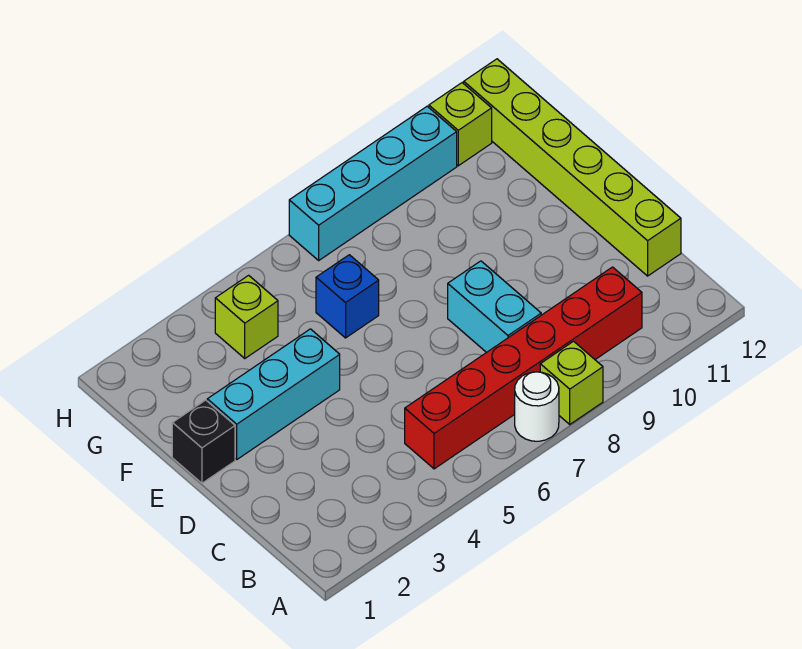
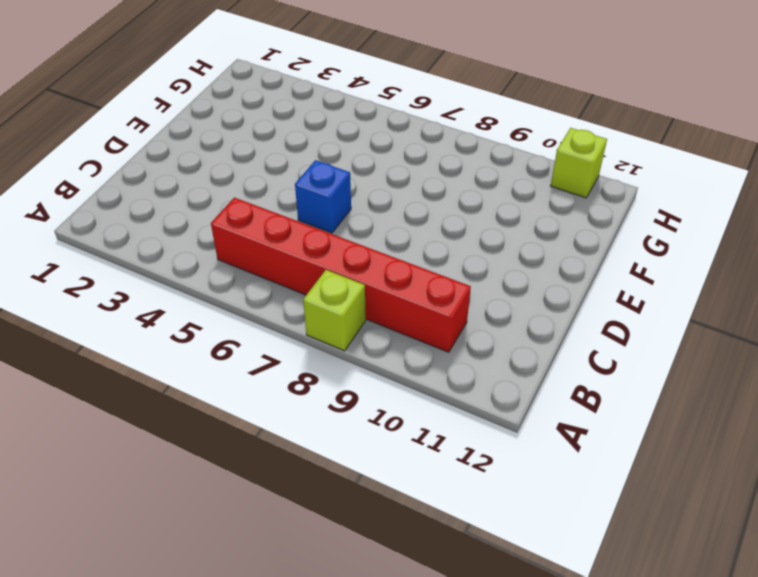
blue brick D6 level 1 -> blue brick F6 level 1
none -> white round brick A7 level 1
none -> cyan brick C8:D8 level 1

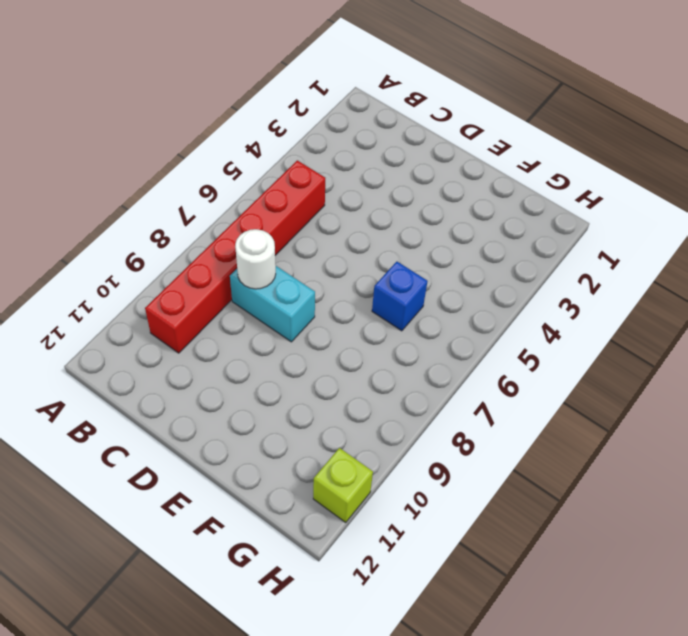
white round brick C8 level 2 -> white round brick A7 level 1
none -> lime brick A8 level 1
none -> lime brick C12:H12 level 1

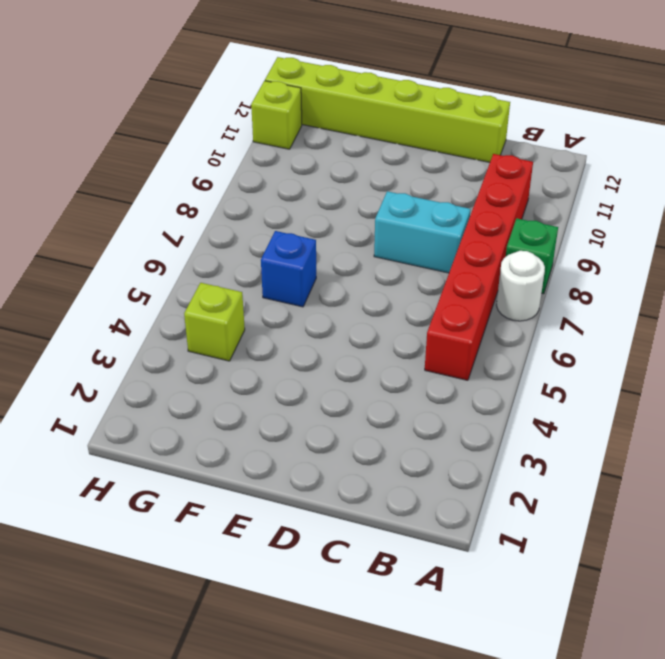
green brick A8 level 1 -> lime brick A8 level 1
none -> black brick E1 level 1
none -> cyan brick E2:E4 level 1

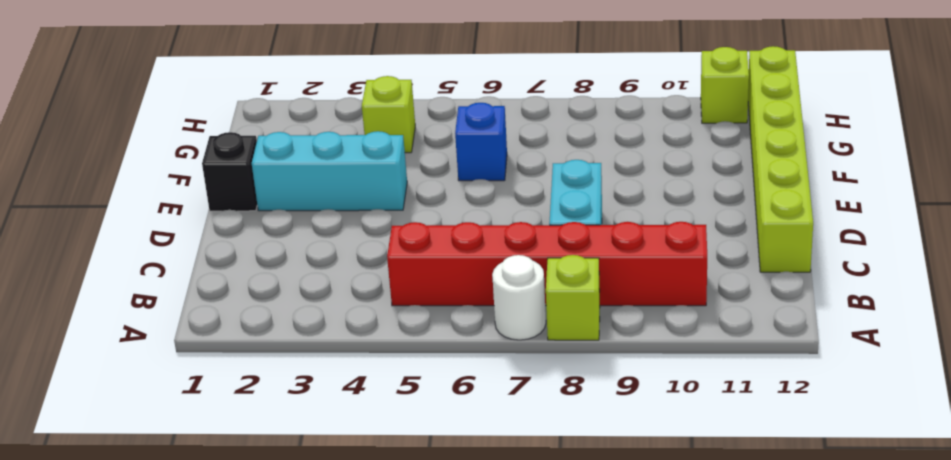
none -> cyan brick H7:H10 level 1

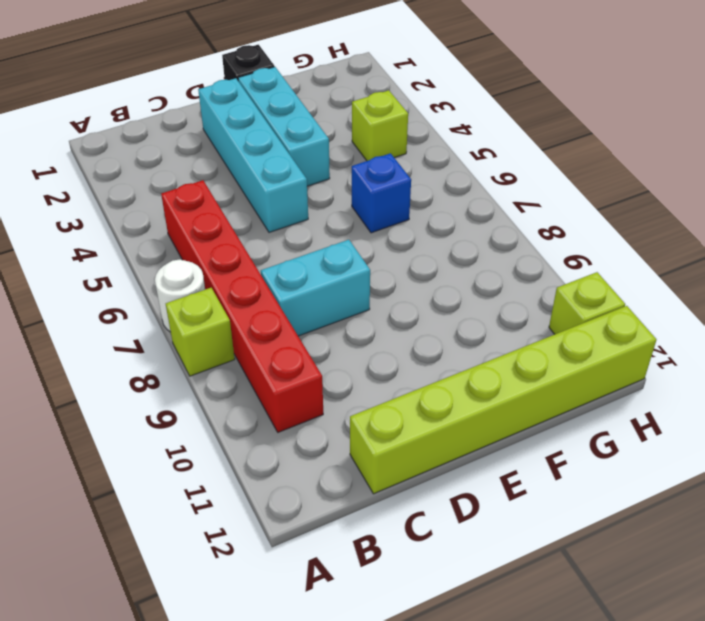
cyan brick D2:D5 level 1 -> cyan brick H7:H10 level 1

